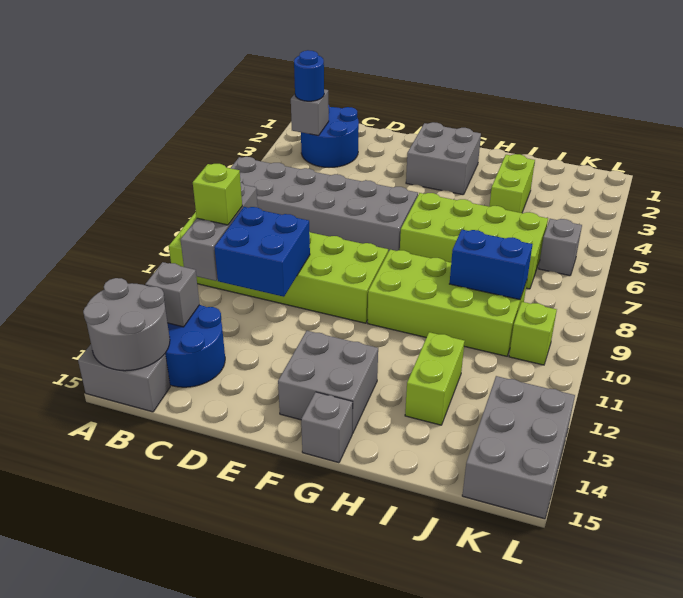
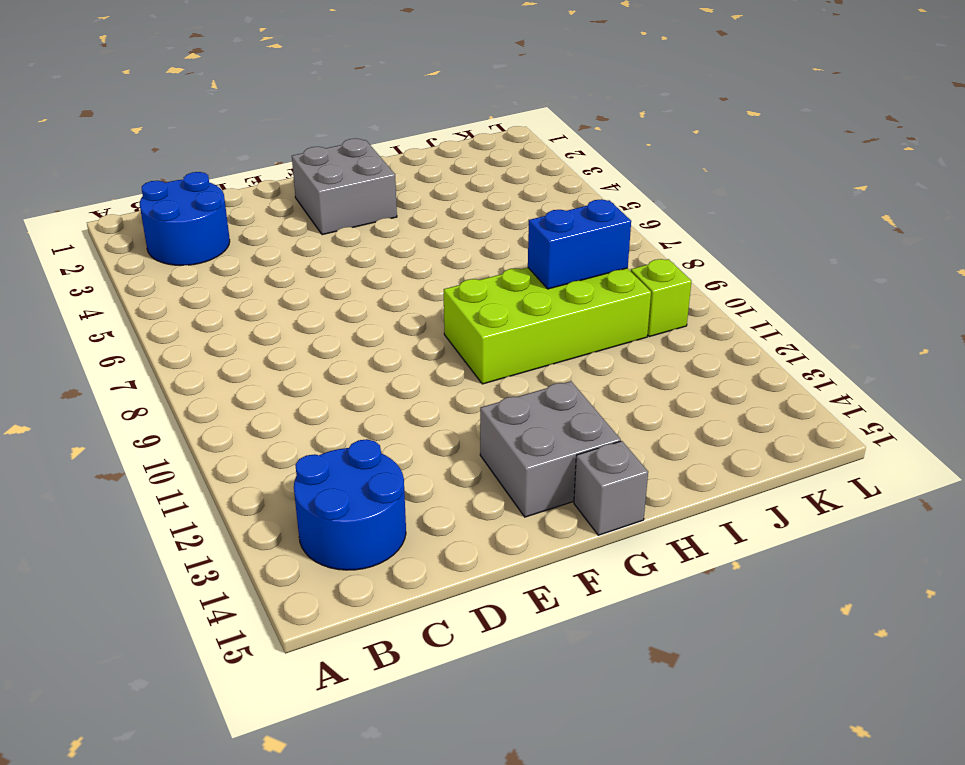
none -> grey brick A6:F7 level 1
none -> lime brick A9:F10 level 1
none -> grey brick A15:B15 level 1

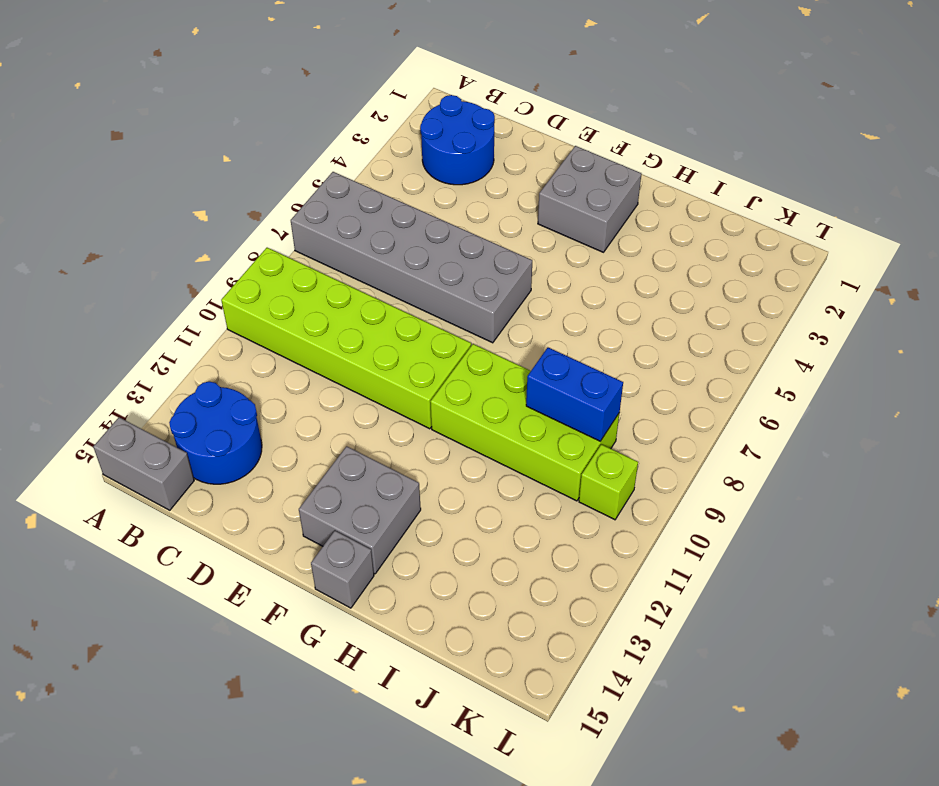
none -> lime brick G6:J7 level 1
none -> lime brick I3:I4 level 1
none -> lime brick I12:I13 level 1

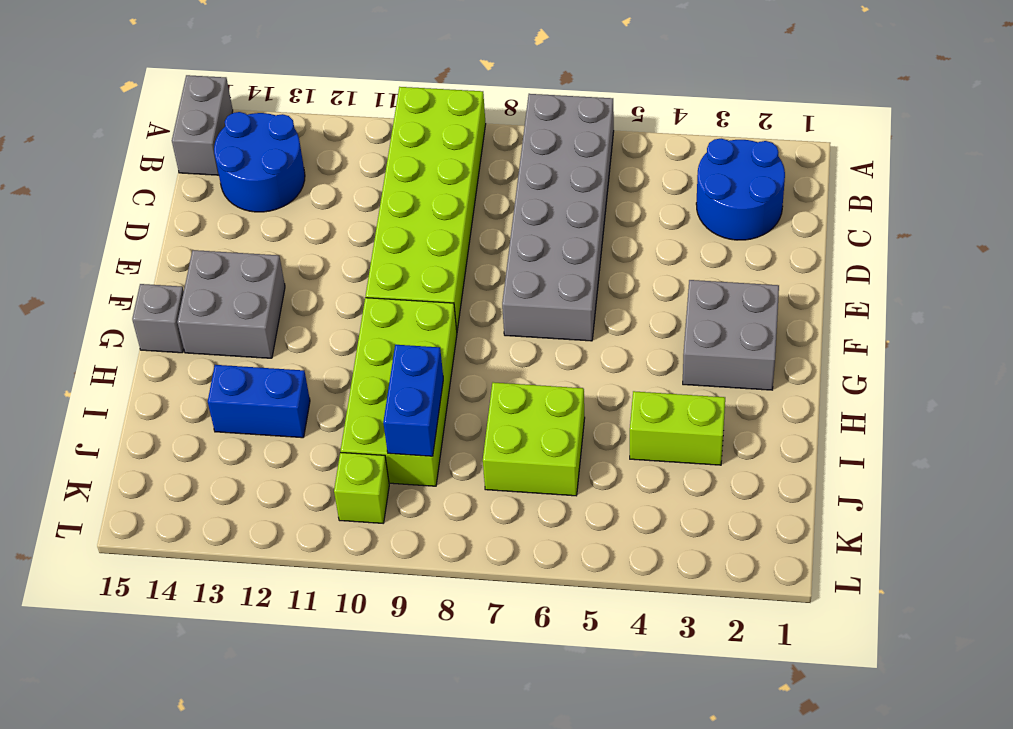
lime brick I6:J7 level 1 -> lime brick G6:J7 level 1
blue brick I12:I13 level 1 -> lime brick I12:I13 level 1
none -> grey brick K6 level 1
none -> grey brick K13:L15 level 1
none -> grey round brick A14:B15 level 2

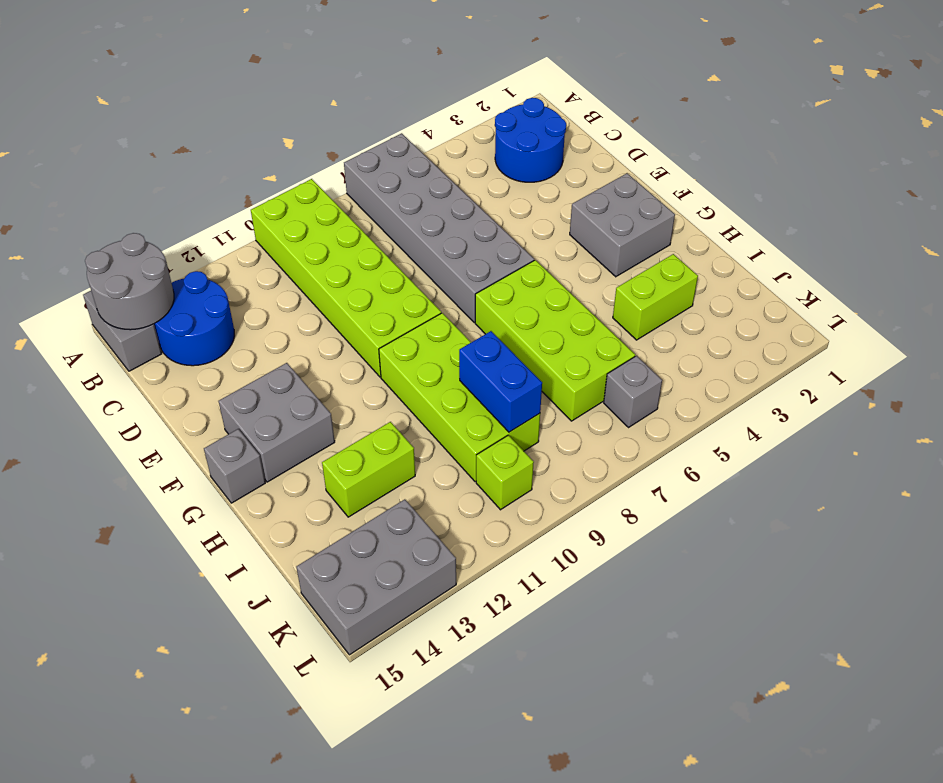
none -> grey brick B3 level 2
none -> grey brick B9:B11 level 2
none -> grey brick B13 level 2

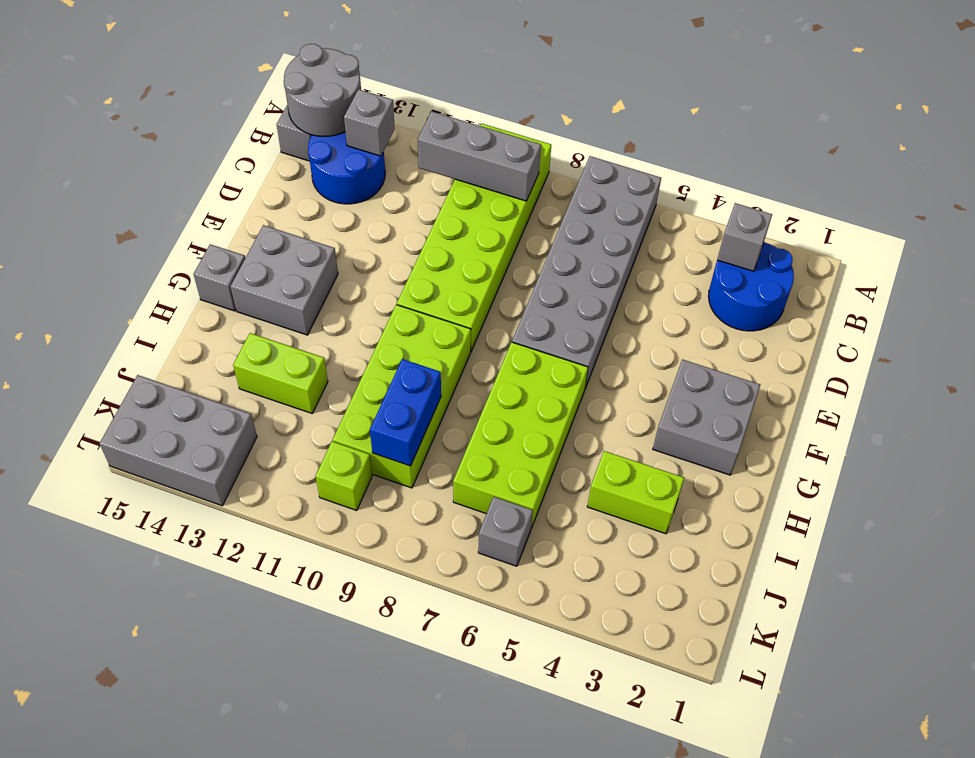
none -> blue brick C10:D11 level 2
none -> blue round brick B3 level 3
none -> lime brick B10 level 3

